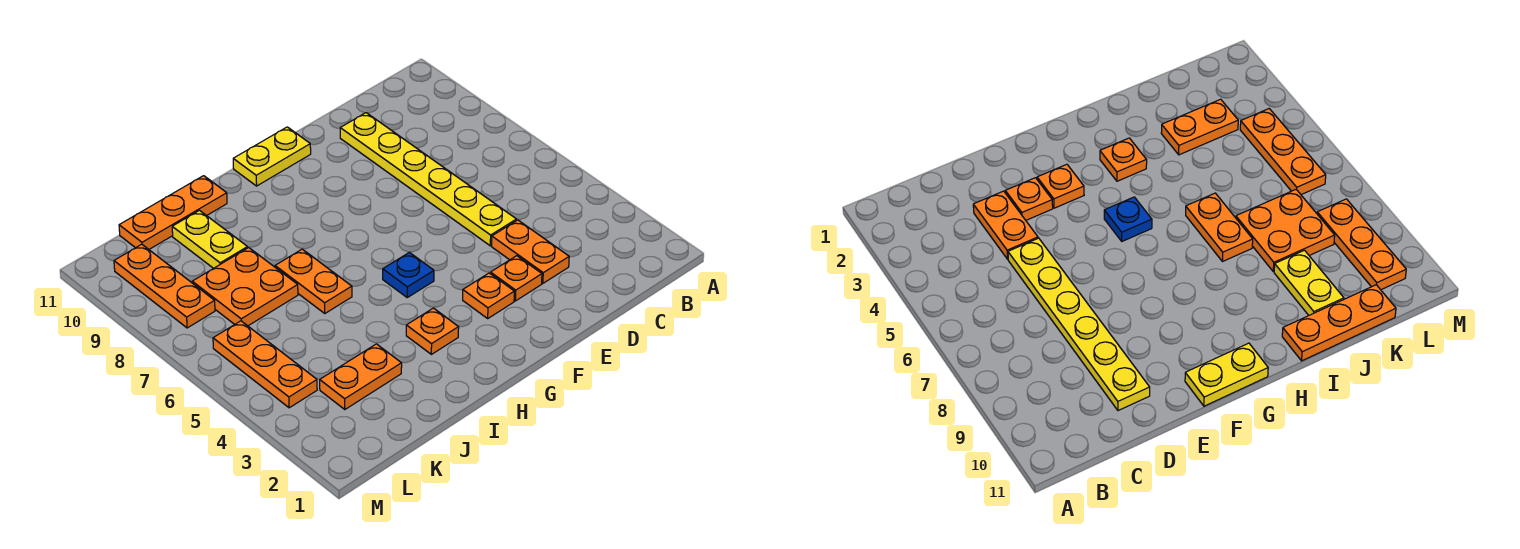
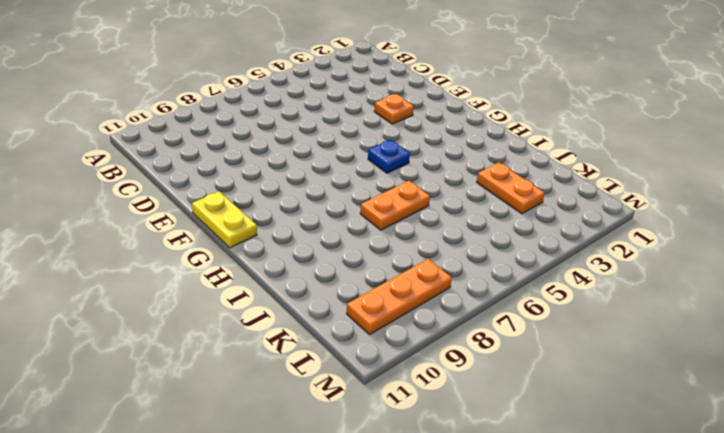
none -> orange plate D3:D4 level 1
none -> yellow plate D5:D10 level 1
none -> orange plate F3 level 1

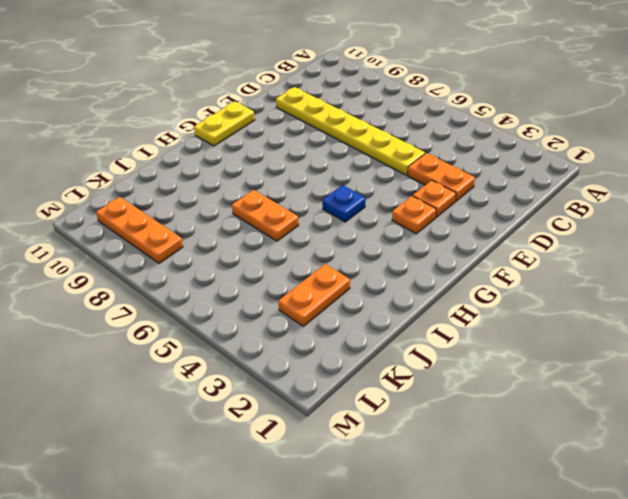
none -> orange plate H3 level 1
none -> orange plate I11:K11 level 1
none -> orange plate J7:K8 level 1

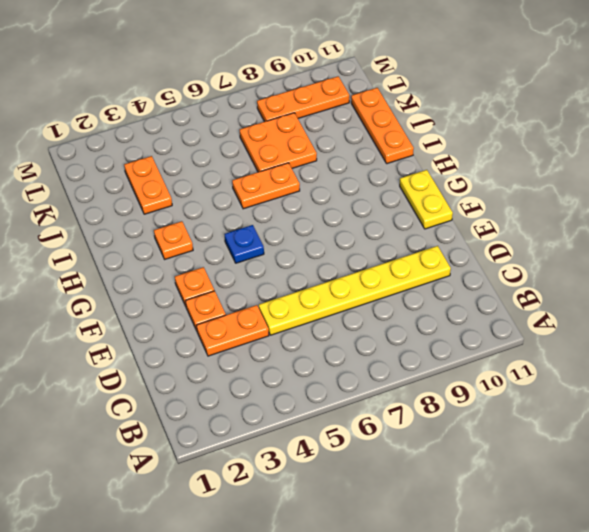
none -> yellow plate J9:J10 level 1
none -> orange plate L4:L6 level 1

